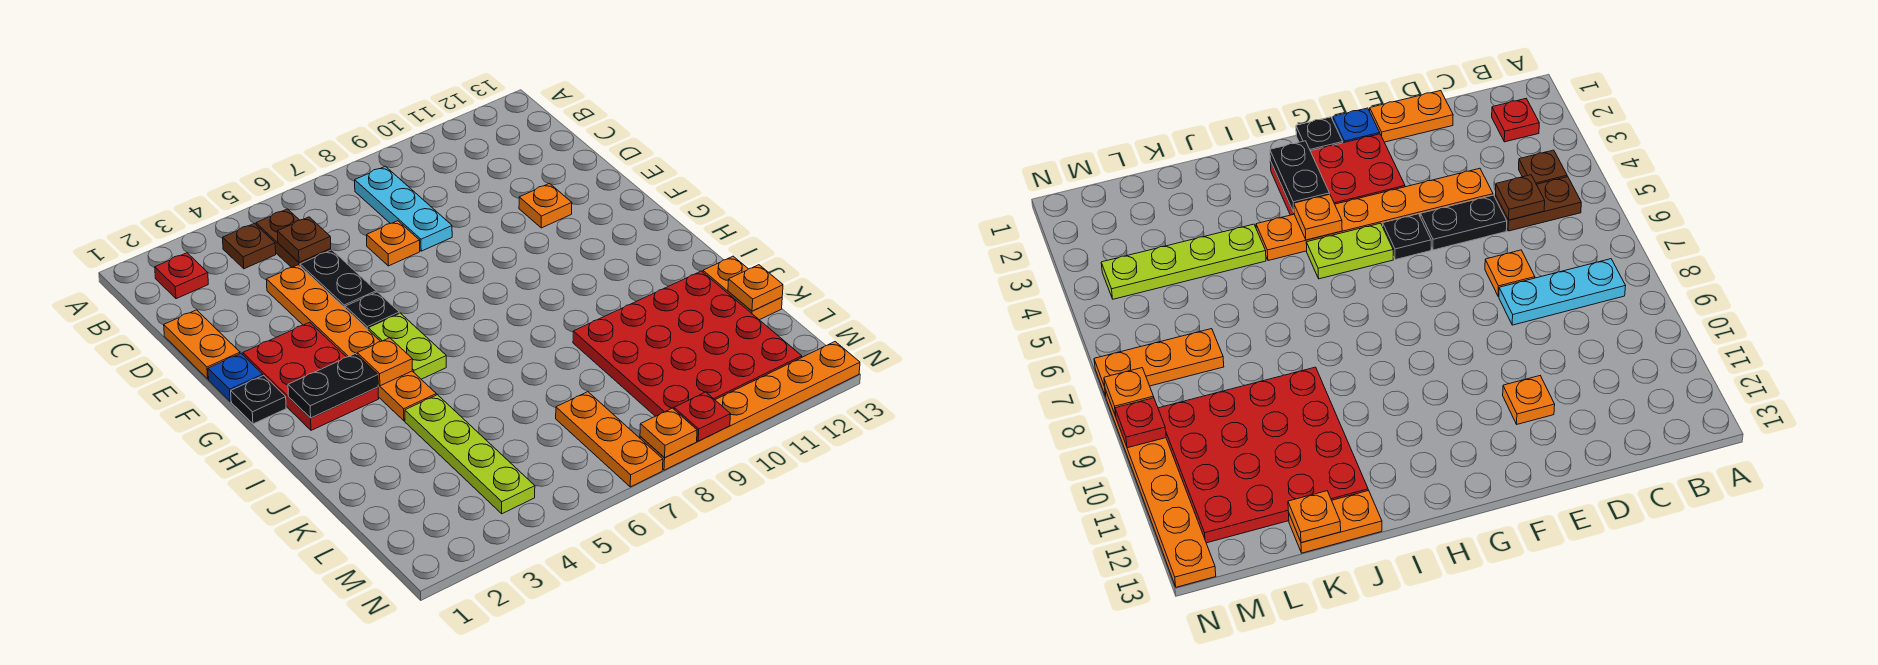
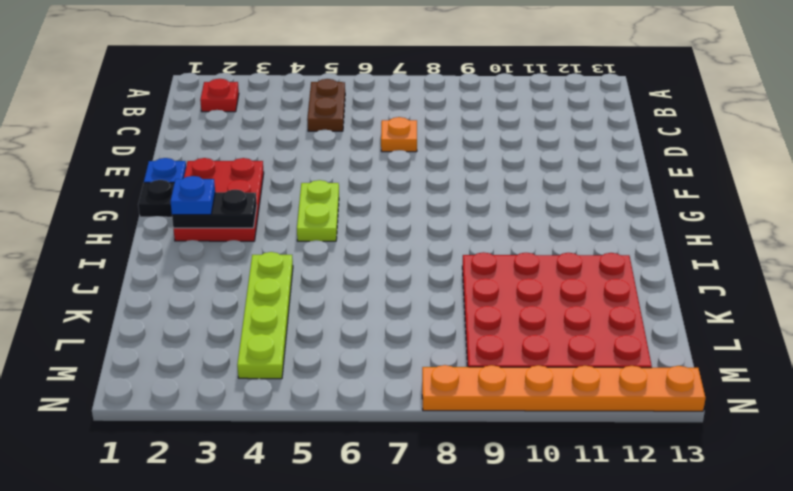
blue plate H2 level 3 -> none
none -> brown plate B4 level 1
none -> cyan plate B8:D8 level 1
none -> orange plate D1:E1 level 1

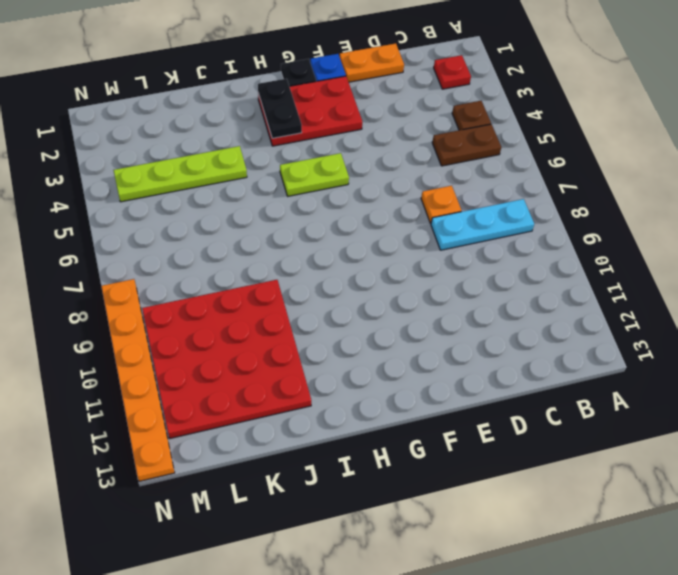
none -> orange plate D4:I4 level 1
none -> black plate D5:E5 level 1
none -> orange plate E11 level 1

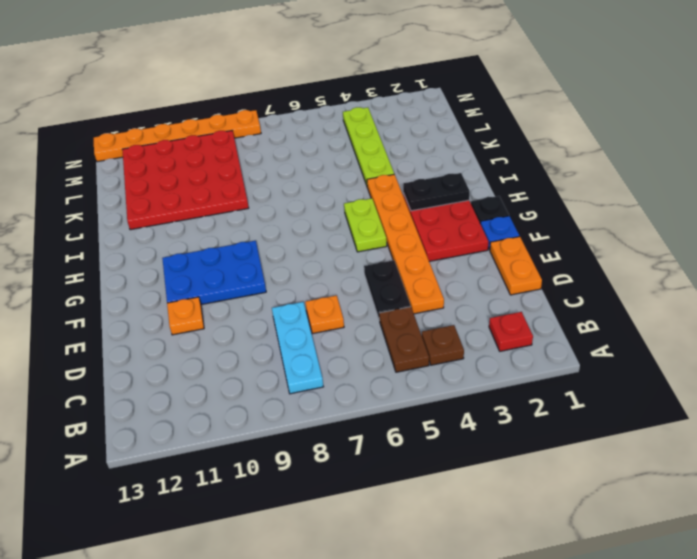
blue plate F9:G11 level 1 -> none
none -> black plate F5 level 1
none -> orange plate J13:K13 level 1
none -> orange plate L7:N7 level 1

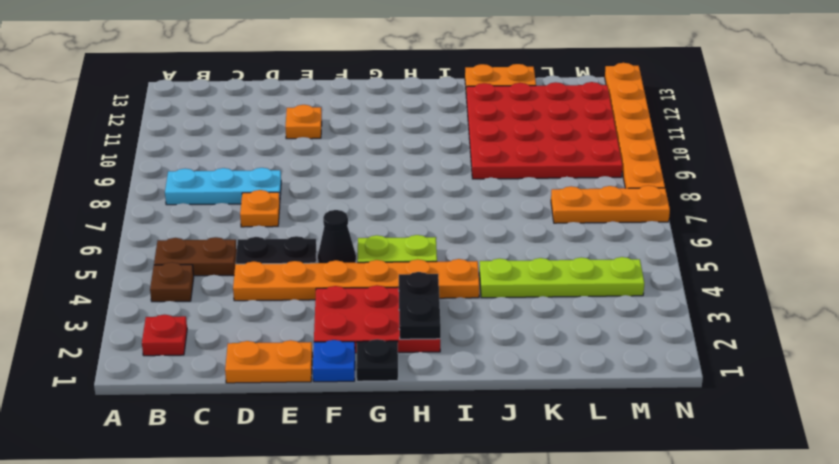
black cone F5 level 1 -> black plate F5 level 1
none -> brown plate C5 level 2
none -> orange plate H4 level 2
none -> orange plate K13 level 2

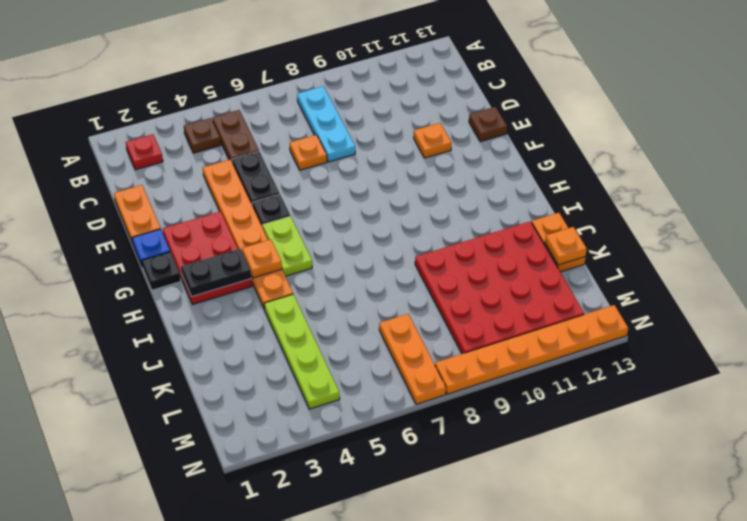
brown plate E13 level 1 -> brown plate C5 level 2
none -> orange plate N8 level 2
none -> red plate N9 level 2

